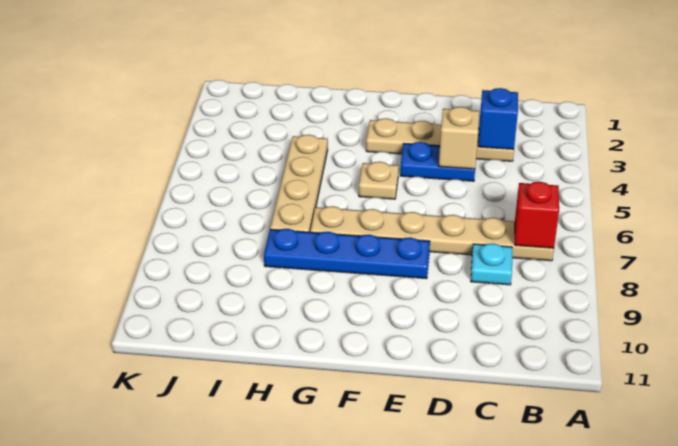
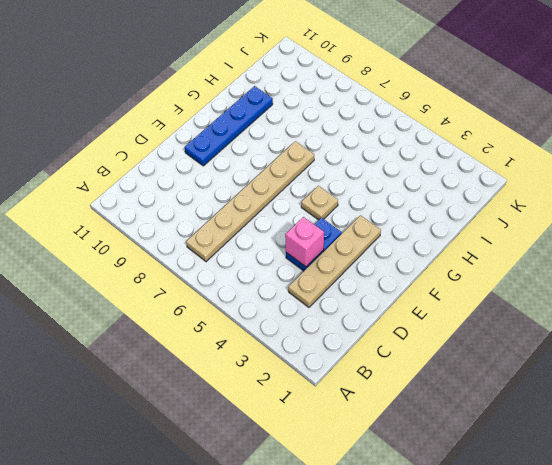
pink brick D4 level 2 -> tan brick D4 level 2
blue plate E10:H10 level 1 -> blue plate E8:H8 level 1
none -> cyan plate C8 level 1
none -> tan plate H4:H7 level 1

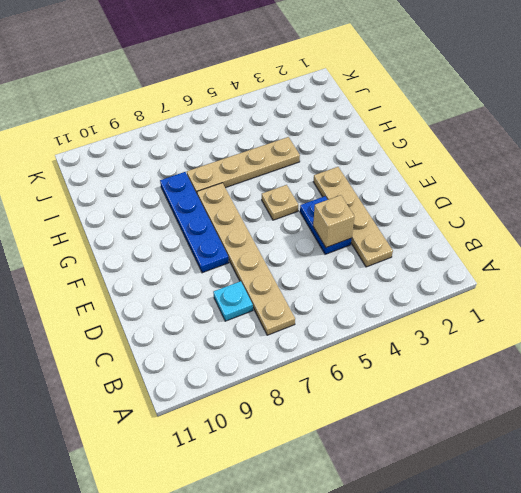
none -> red brick B7 level 2
none -> blue brick C3 level 2

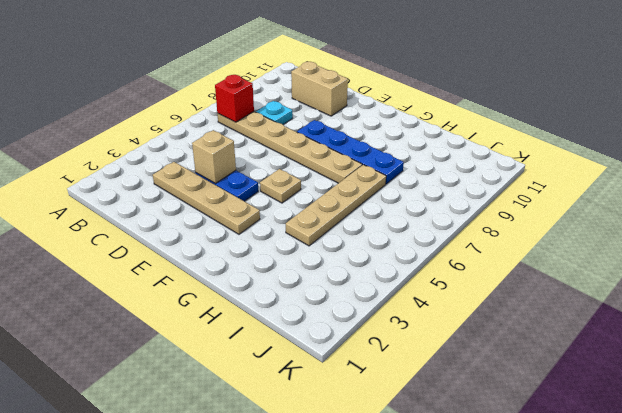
tan brick C10:D10 level 1 -> none
none -> blue brick C3 level 2

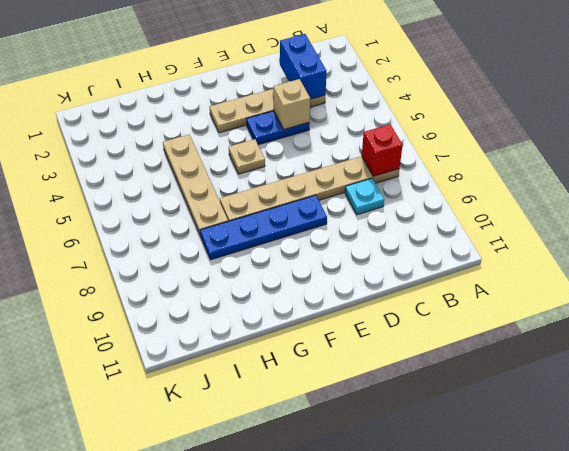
blue brick C2:C3 level 2 -> blue brick C3 level 2

